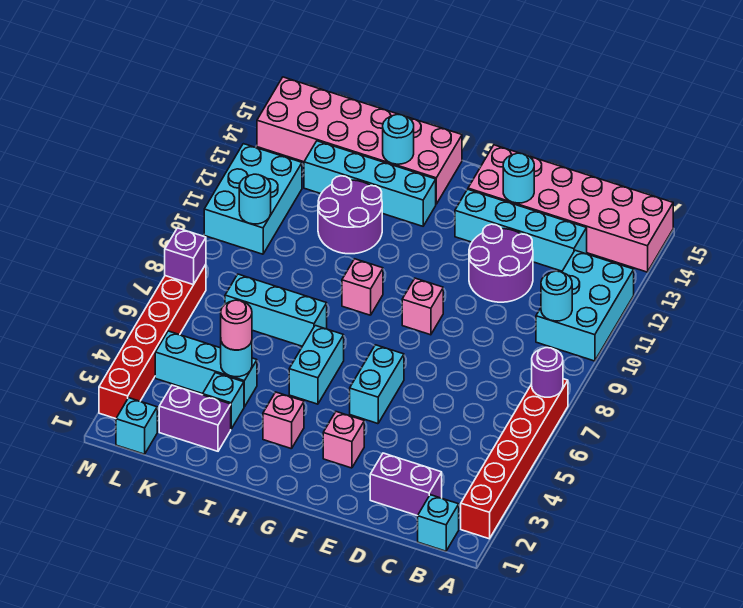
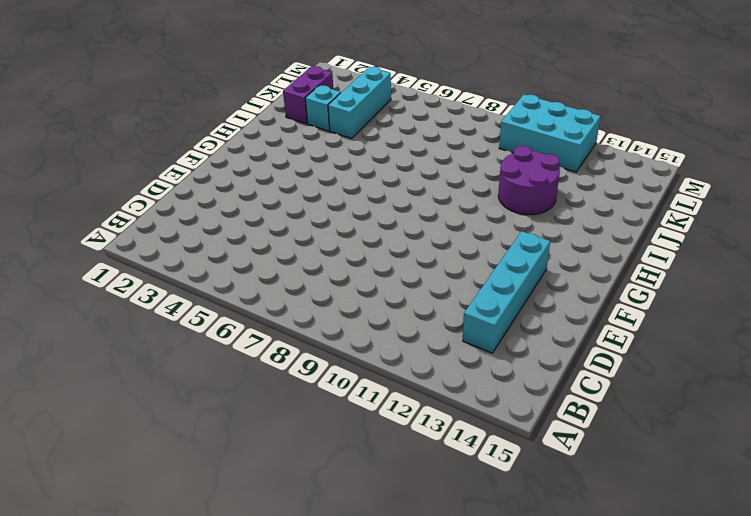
none -> red brick A2:A7 level 1
none -> cyan brick A10:B12 level 1
none -> pink brick A14:F15 level 1
none -> cyan brick B1 level 1

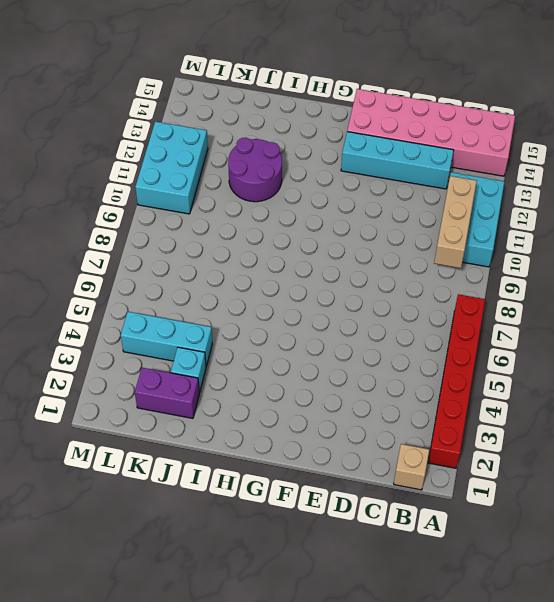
tan brick B1 level 1 -> cyan brick B1 level 1
tan brick B9:B11 level 2 -> cyan round brick B10 level 2
none -> purple brick C2:D2 level 1
none -> purple round brick D11:E12 level 1
none -> pink brick F3 level 1
none -> cyan brick F5:F6 level 1

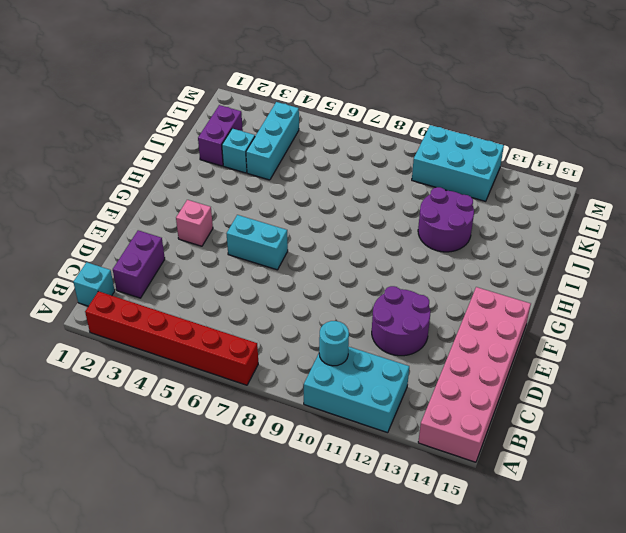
none -> cyan brick C13:F13 level 1
none -> pink brick F9 level 1
none -> pink brick H3 level 1
none -> cyan brick H5:H6 level 1

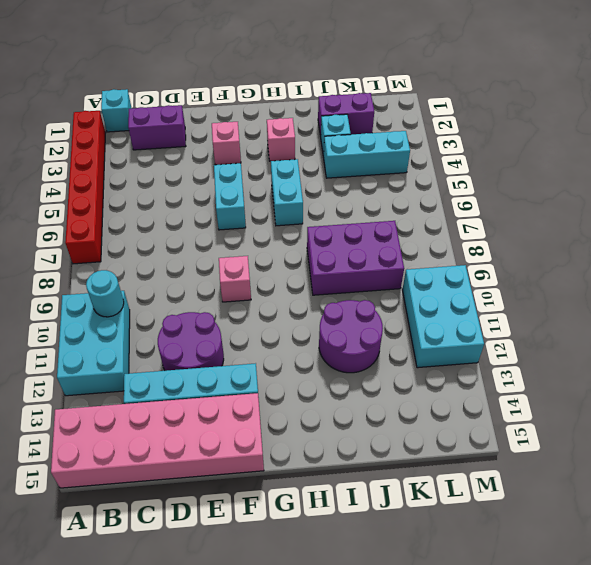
purple brick I8:K9 level 1 -> none
none -> pink brick H9 level 1
none -> cyan brick H13:K13 level 1
none -> pink brick H14:M15 level 1
none -> cyan brick I7:K7 level 1

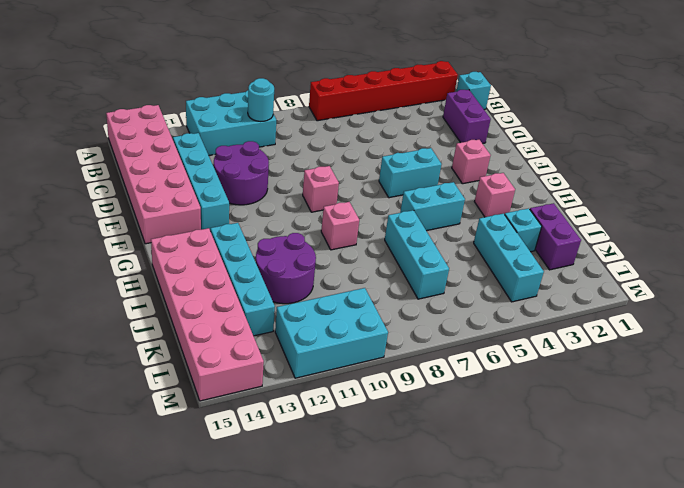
none -> cyan brick L1 level 1
none -> red brick M2:M7 level 1
none -> purple round brick A7 level 2
none -> cyan round brick E14 level 2

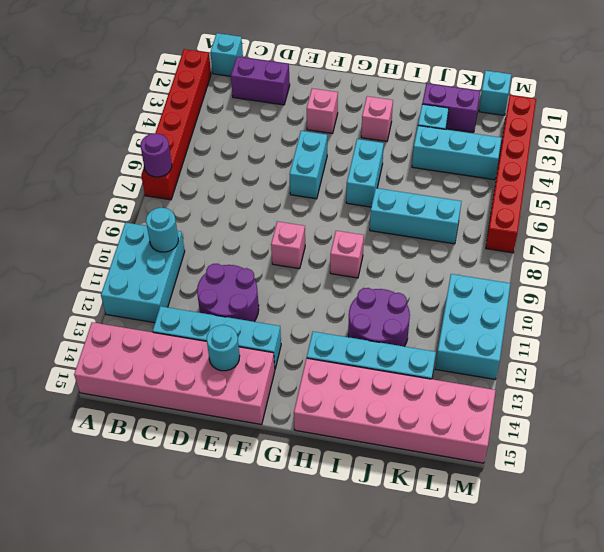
none -> cyan round brick I14 level 2
none -> cyan round brick J4 level 2
none -> cyan round brick L10 level 2
none -> purple brick M7 level 2

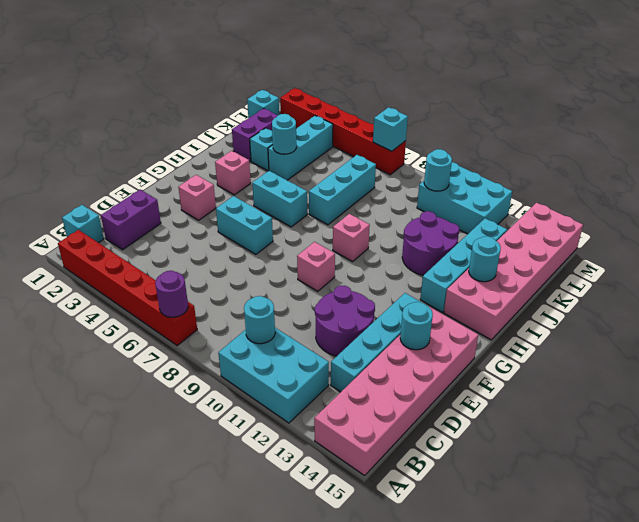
cyan brick M7 level 2 -> purple brick M7 level 2
none -> pink round brick J4 level 3

